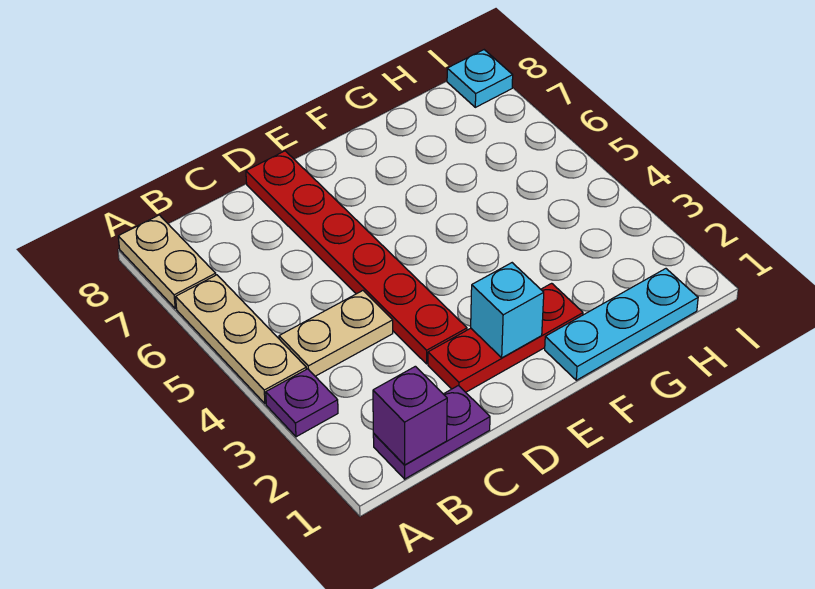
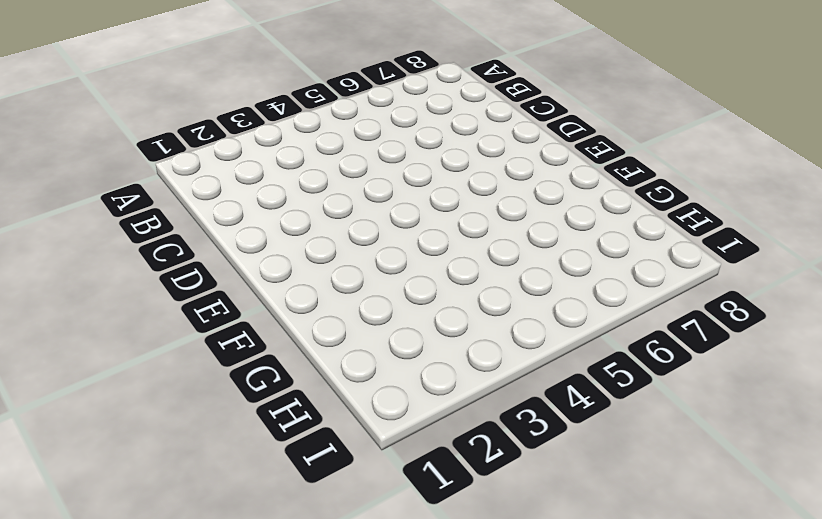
none -> purple plate A3 level 1
none -> tan plate A4:A6 level 1

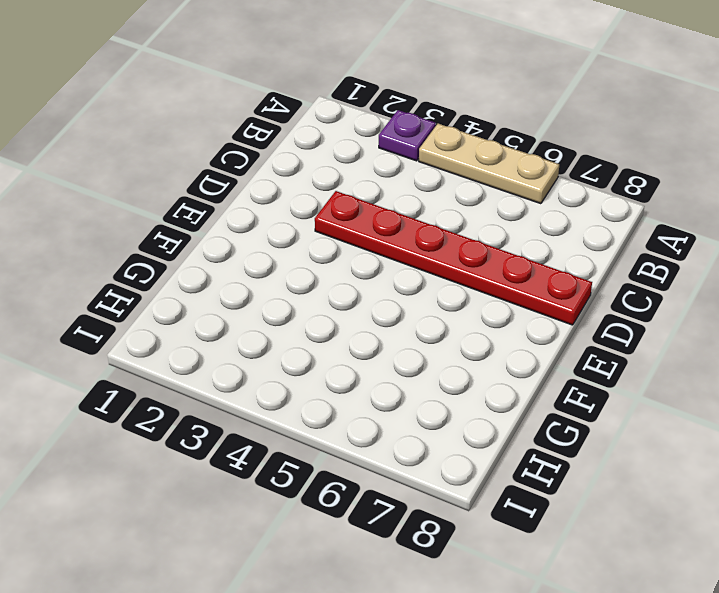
none -> tan plate A7:A8 level 1
none -> purple plate B1:C1 level 1

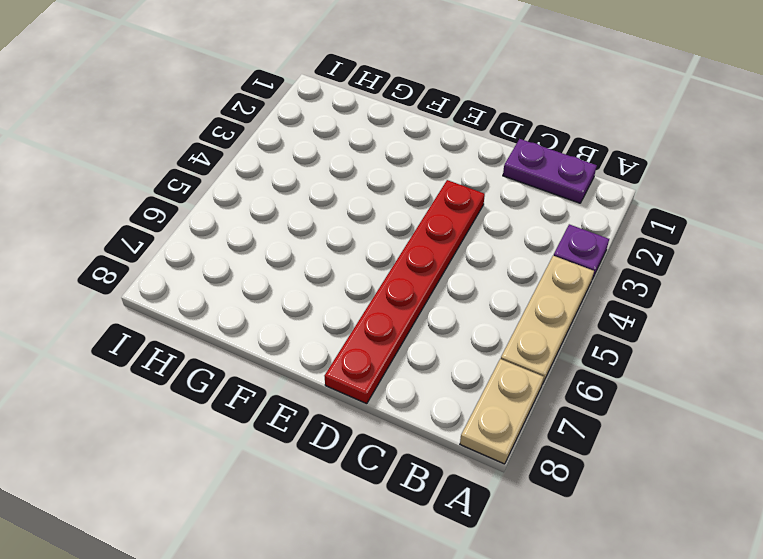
none -> tan plate B4:C4 level 1
none -> red plate D2:F2 level 1

